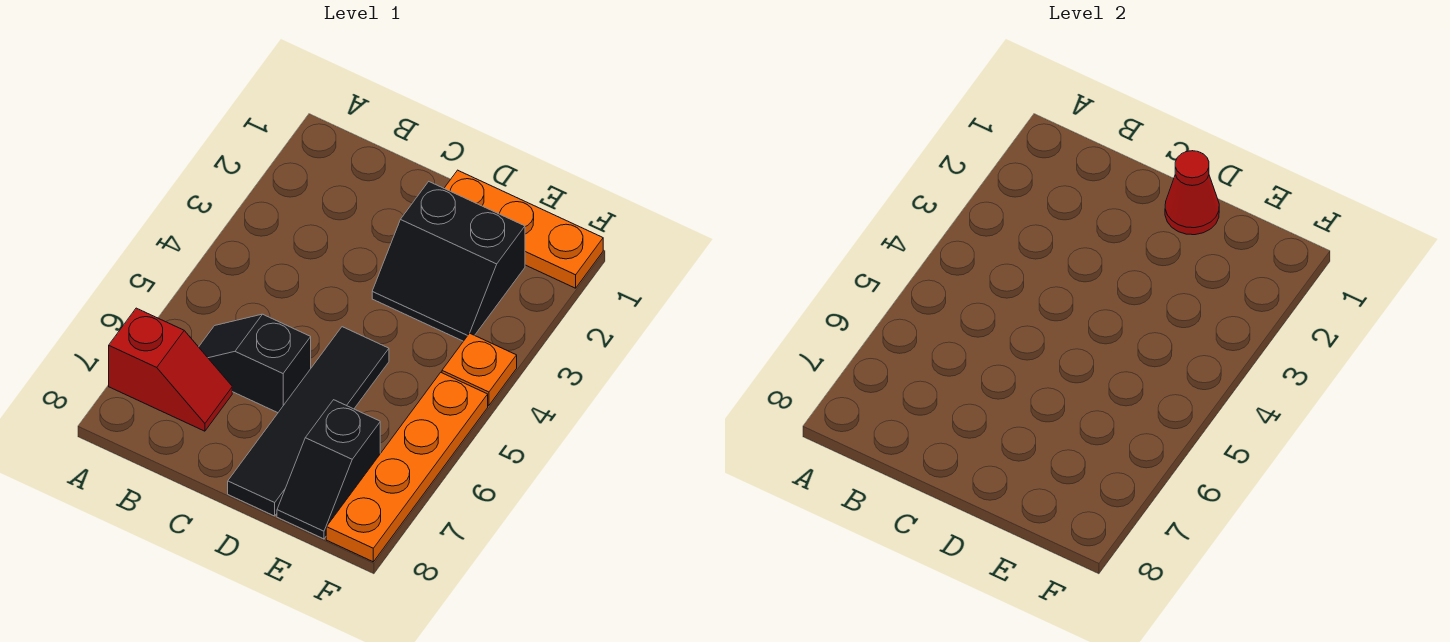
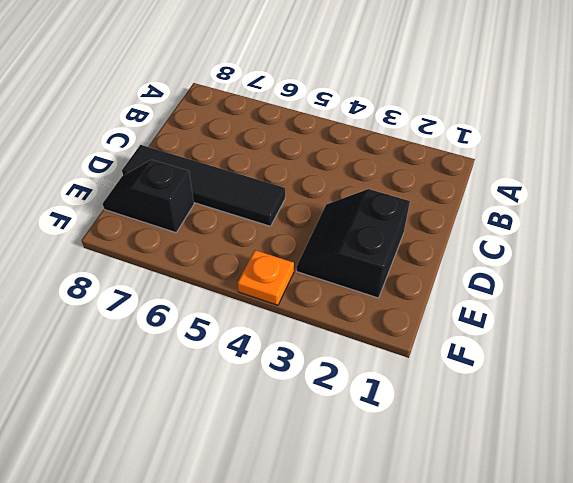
none -> red slope A7:B7 level 1 top A
none -> black slope B6:C6 level 1 top C

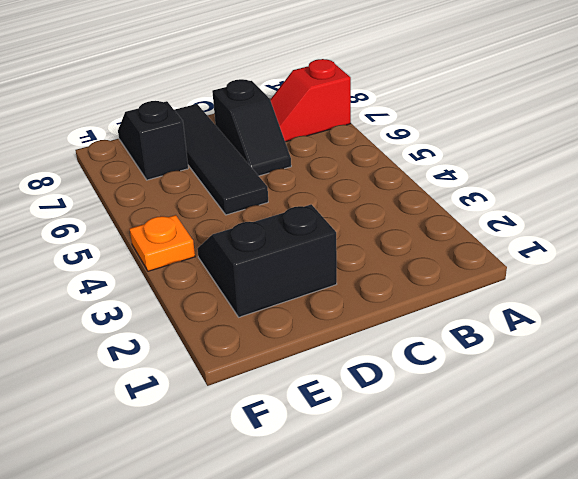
black slope C6:C7 level 1 top 7 -> black slope B6:C6 level 1 top C
none -> orange plate D1:F1 level 1
none -> orange plate F5:F8 level 1

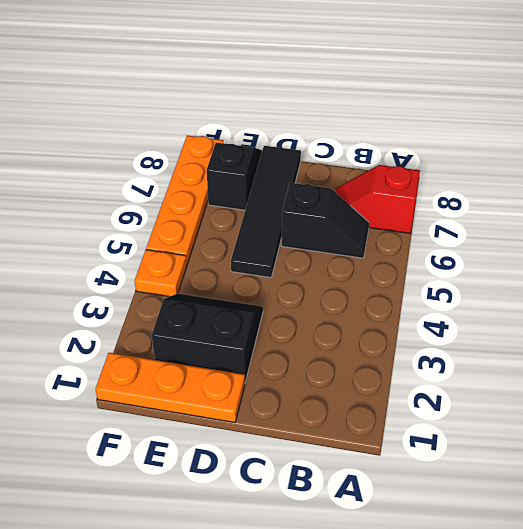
none -> red cone D1 level 2

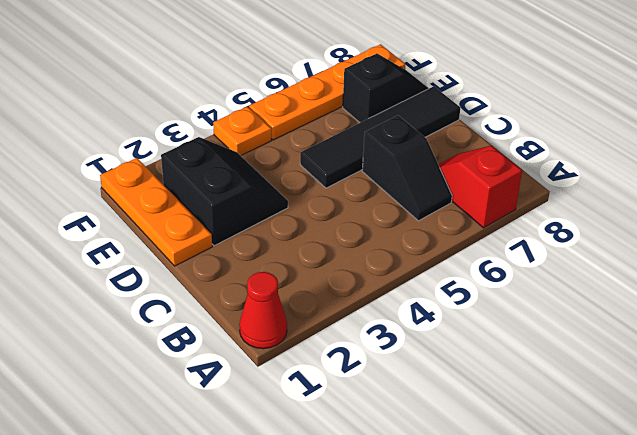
red cone A1 level 1 -> red cone D1 level 2

